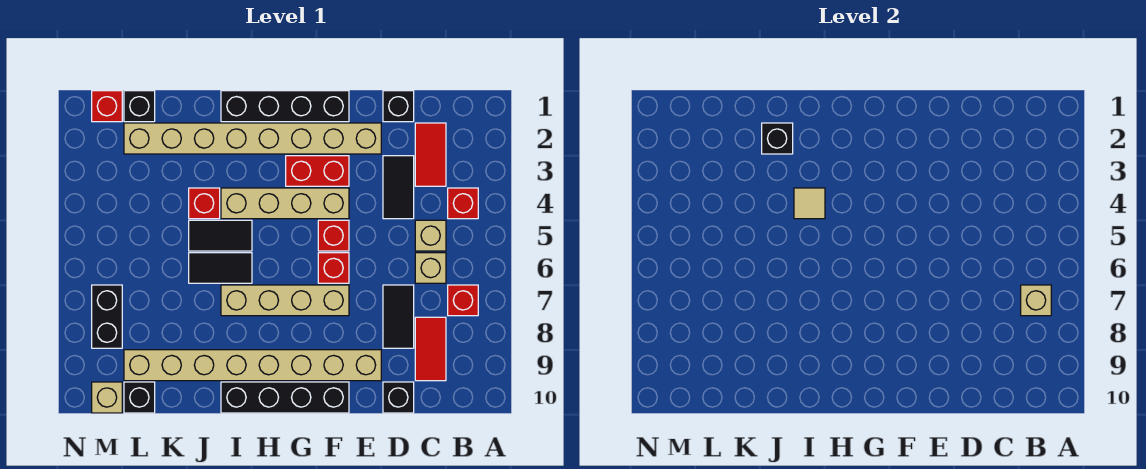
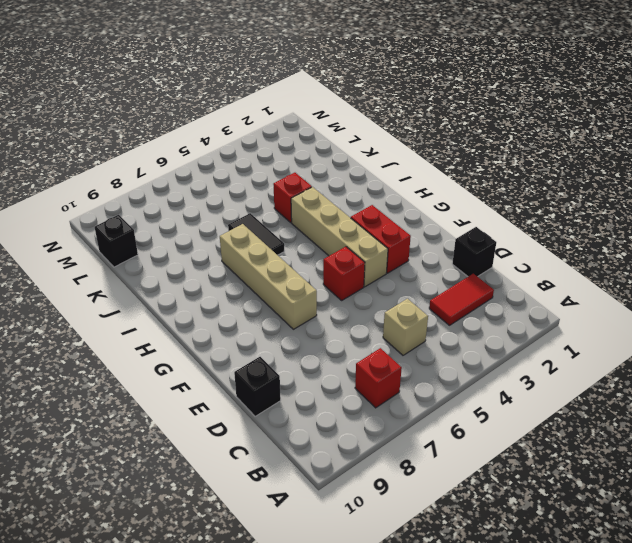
none -> red brick B4 level 1
none -> tan brick C6 level 1
none -> red tile C8:C9 level 1
none -> black tile D3:D4 level 1

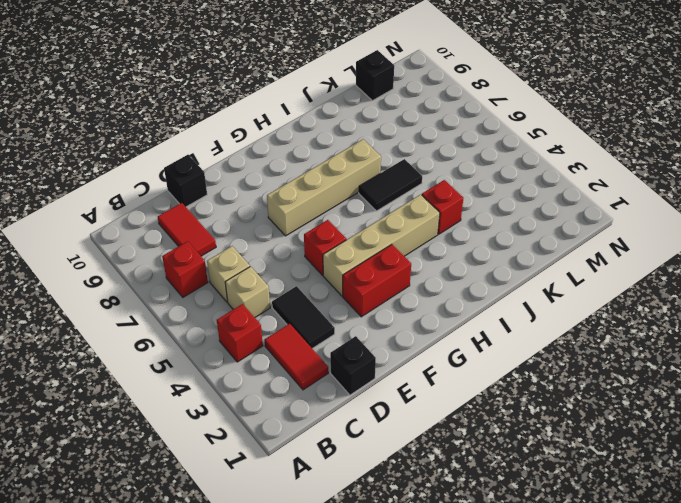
none -> black tile D7:D8 level 1
none -> tan brick E2:L2 level 1
none -> tan brick E9:L9 level 1
none -> black brick F1:I1 level 1

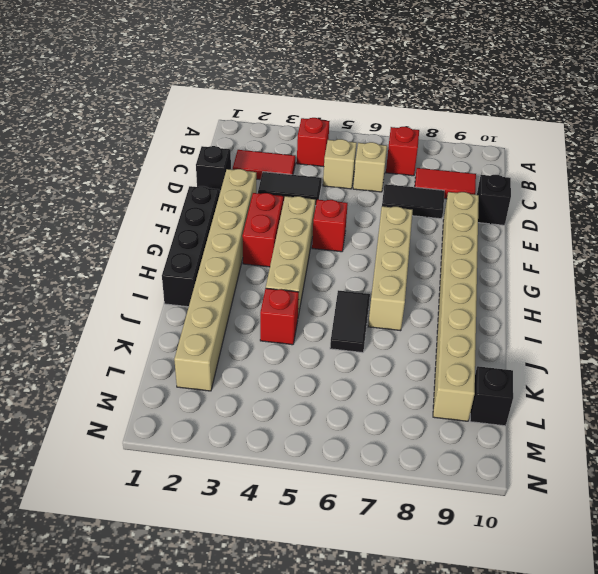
none -> red brick F6 level 1
none -> black brick F10:I10 level 1
none -> black tile I5:J5 level 1
none -> black brick L1 level 1

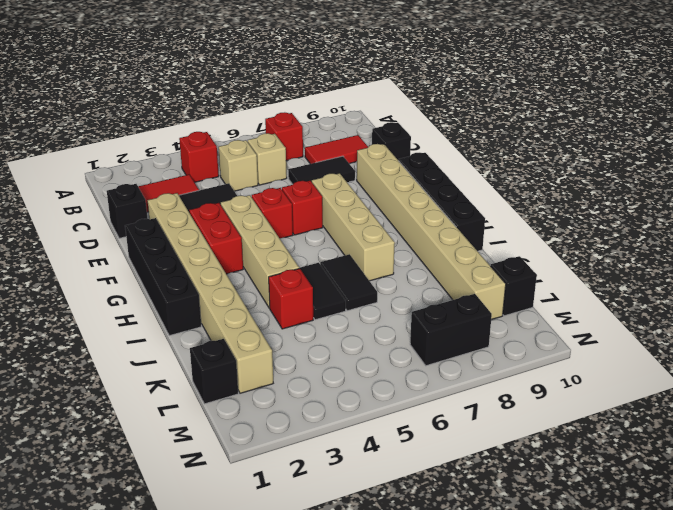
none -> red brick M1 level 1
none -> tan brick M10 level 1
none -> tan brick B7 level 2
none -> tan tile I4 level 2

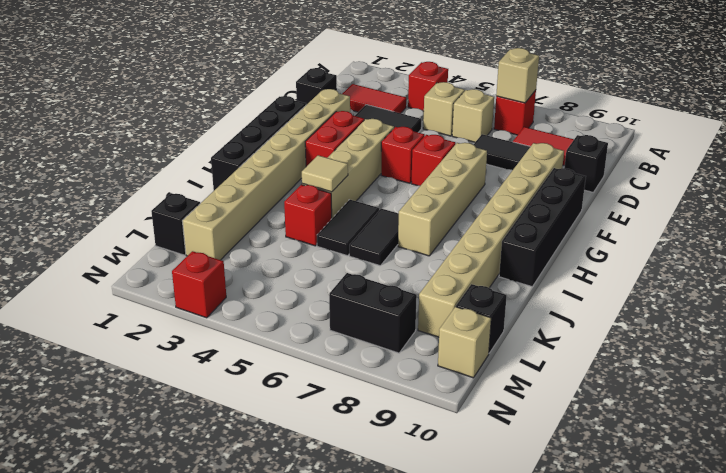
red brick N3 level 1 -> red brick M1 level 1
none -> black brick J2 level 2

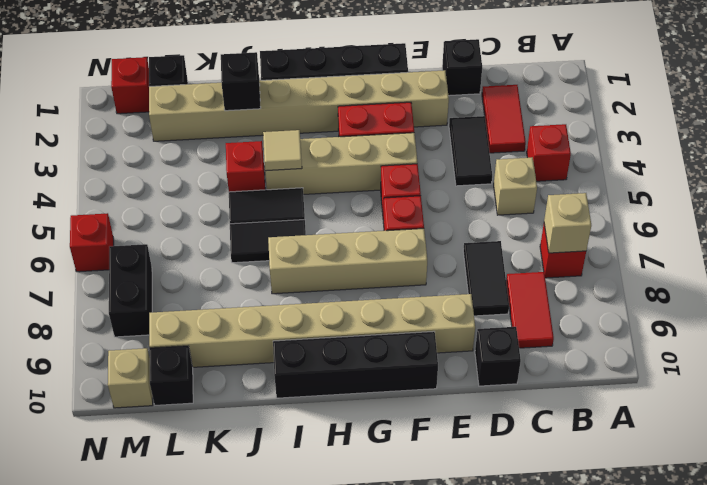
red brick N6 level 1 -> none
none -> tan brick C6 level 1

